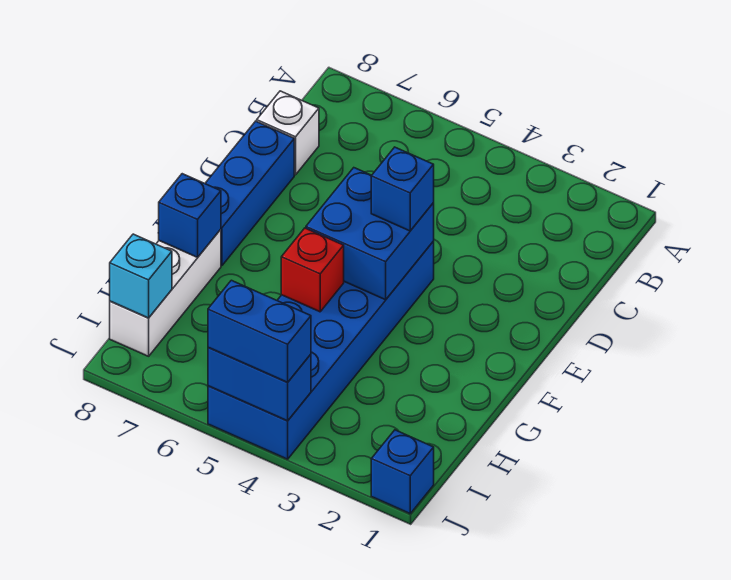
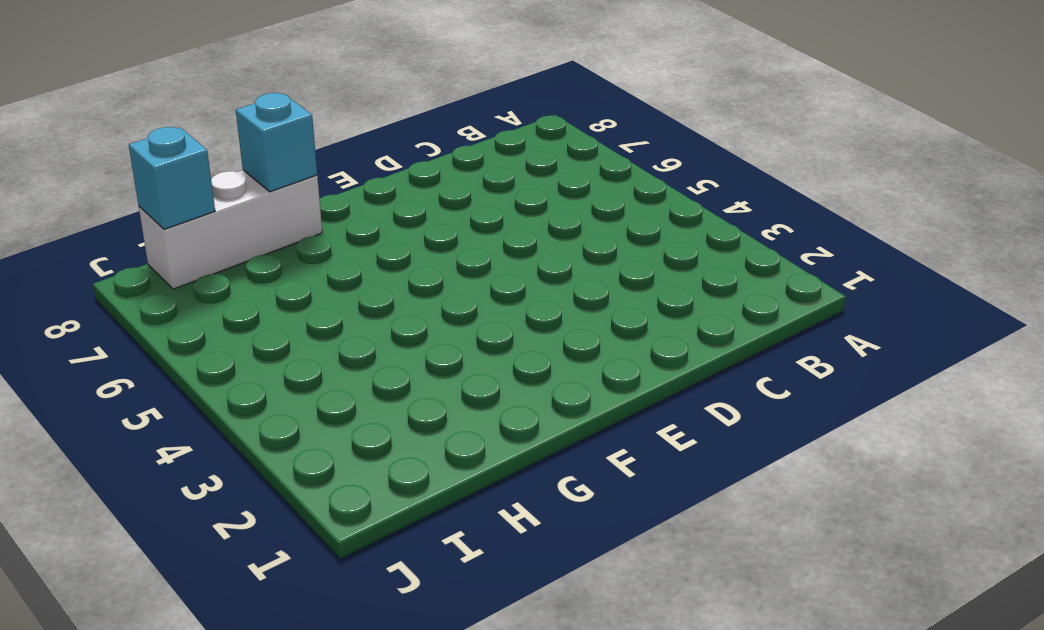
cyan brick G8 level 2 -> blue brick G8 level 2
none -> white brick C8 level 1
none -> blue brick D8:F8 level 1
none -> blue brick E4:J5 level 1

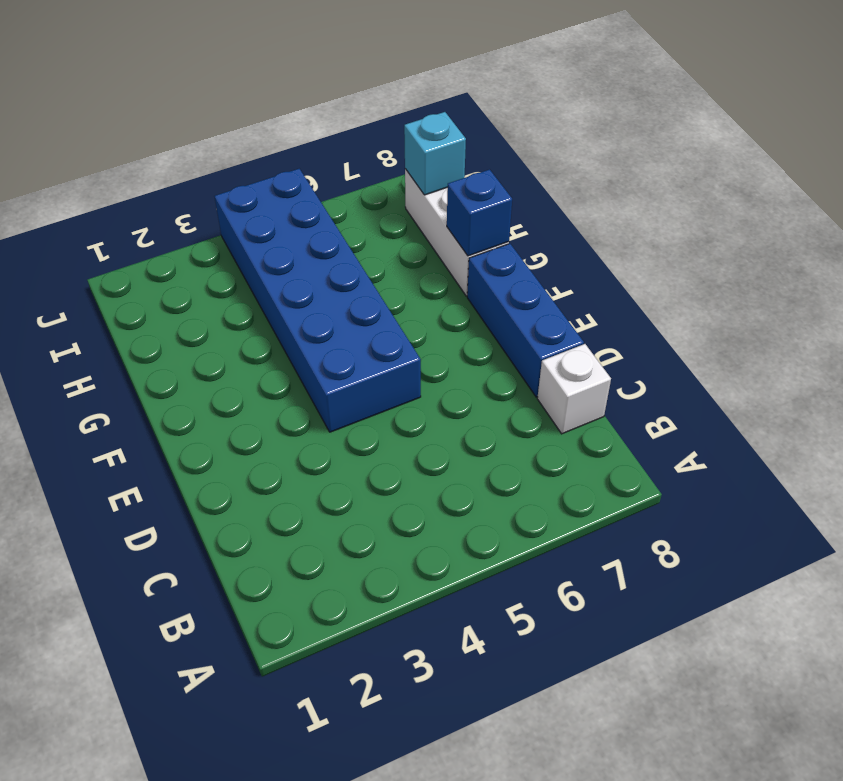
none -> blue brick J1 level 1
none -> blue brick E4:F5 level 2
none -> red brick G5 level 2

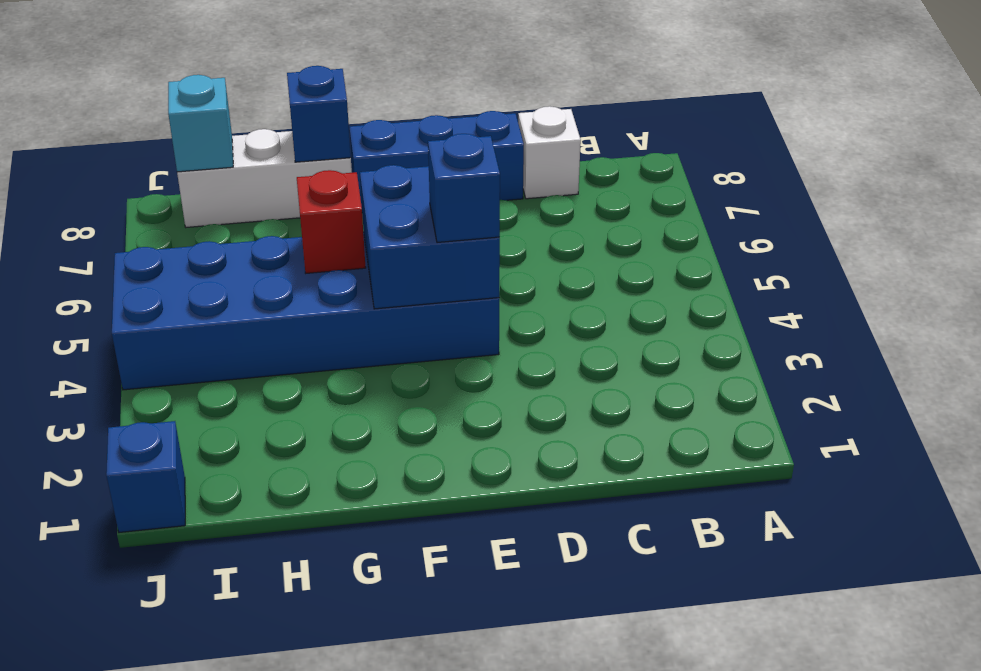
none -> blue brick J4:J5 level 2
none -> blue brick J4:J5 level 3

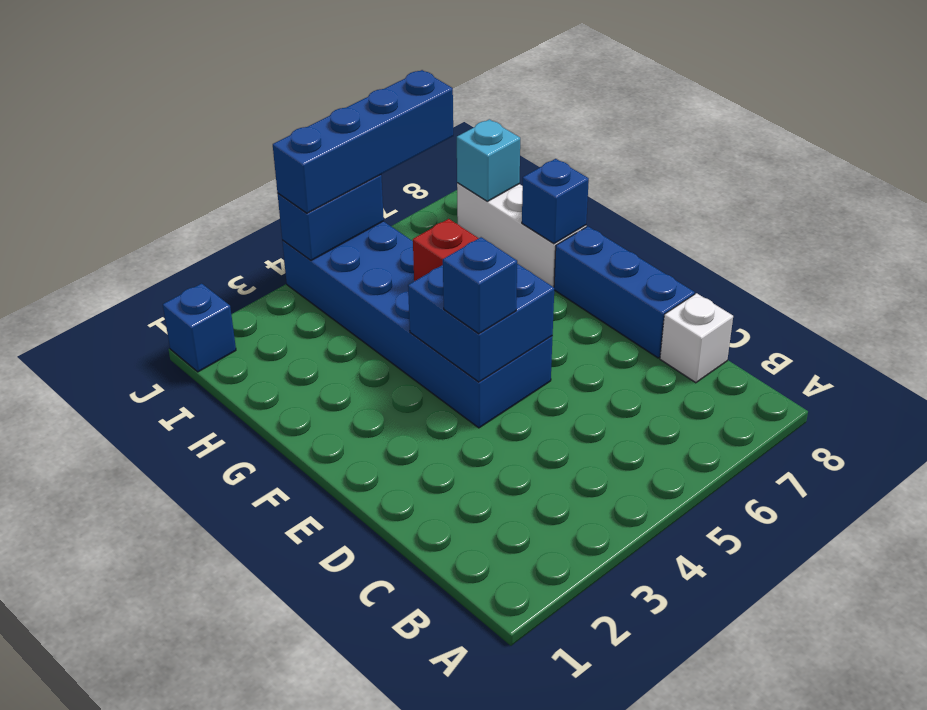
blue brick J4:J7 level 3 -> blue brick J4:J5 level 3

